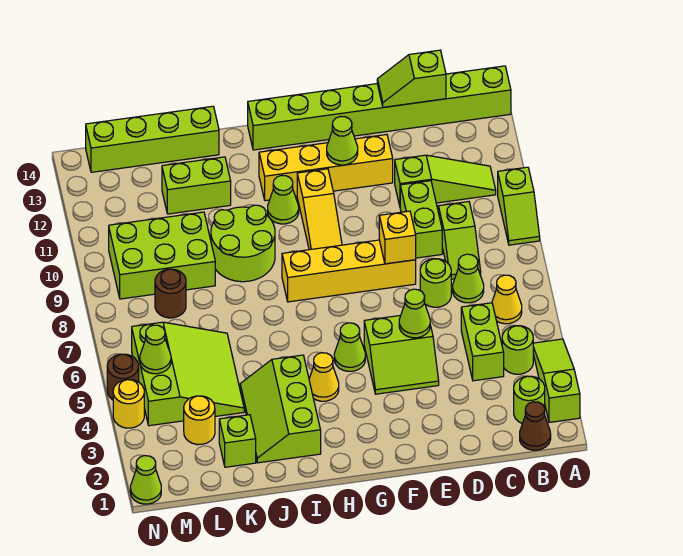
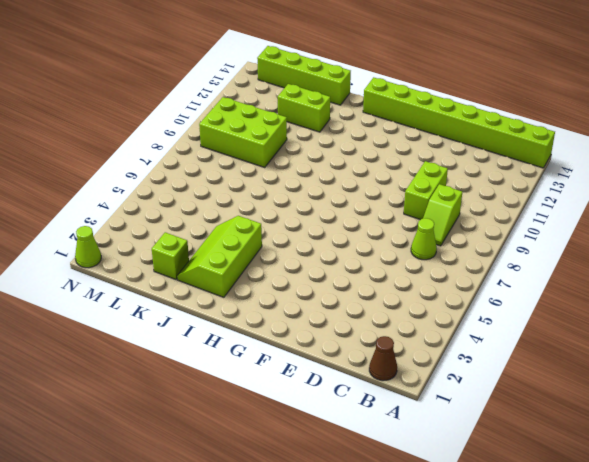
none -> lime slope A2:A4 level 1 top 2
none -> lime slope A9:A10 level 1 top 10
none -> lime round brick B2 level 1
none -> lime round brick B4 level 1

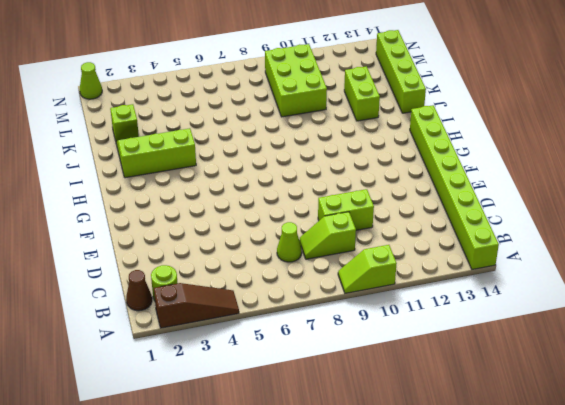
brown slope A2:A4 level 1 top 2 -> lime slope A2:A4 level 1 top 2
none -> lime round brick B4 level 1
none -> yellow cone B6 level 1
none -> lime slope B11:D11 level 1 top D
none -> lime brick C4:C5 level 1

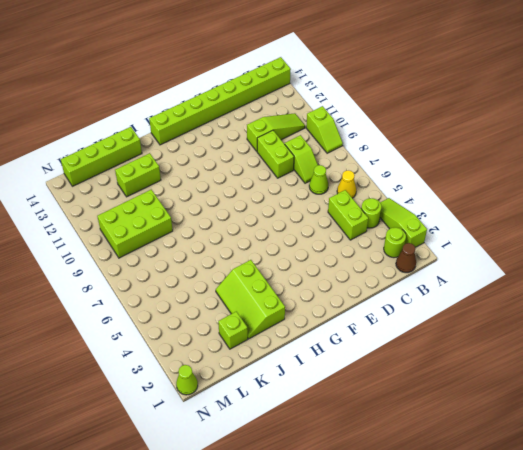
none -> lime round brick D7 level 1
none -> lime slope E4:F5 level 1 top 5
none -> yellow brick E8:H8 level 1
none -> yellow brick E12:H12 level 1

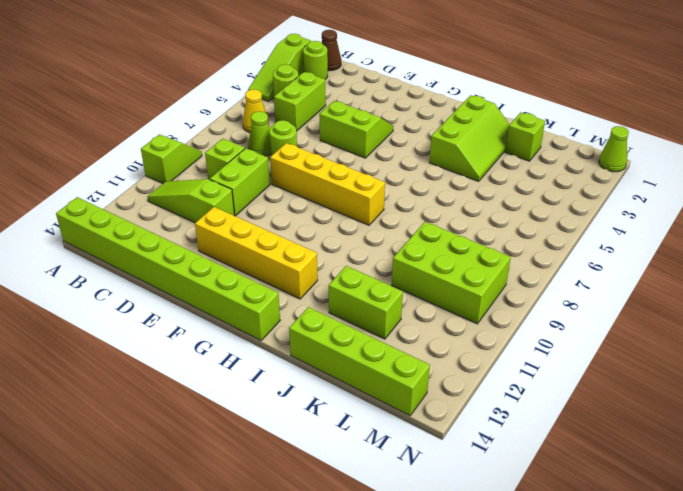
none -> lime cone G5 level 1
none -> yellow slope G9:G11 level 1 top 11
none -> yellow cone H4 level 1
none -> lime cone H11 level 1

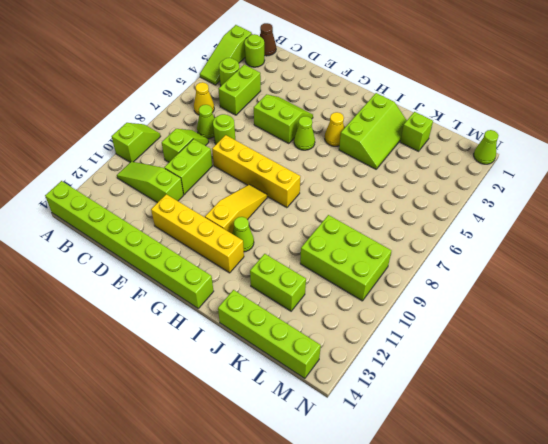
none -> lime round brick I9:J10 level 1
none -> lime slope K4:M6 level 1 top M
none -> yellow round brick L3 level 1
none -> brown round brick L8 level 1

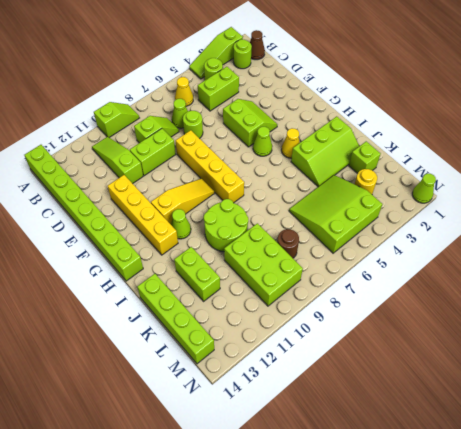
none -> yellow round brick N4 level 1
none -> brown round brick N5 level 1
none -> lime slope C14:D14 level 2 top C
none -> lime cone E5 level 2

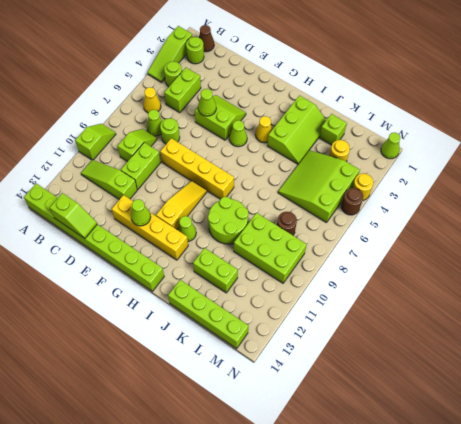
none -> yellow brick E8 level 2
none -> lime cone M5 level 2

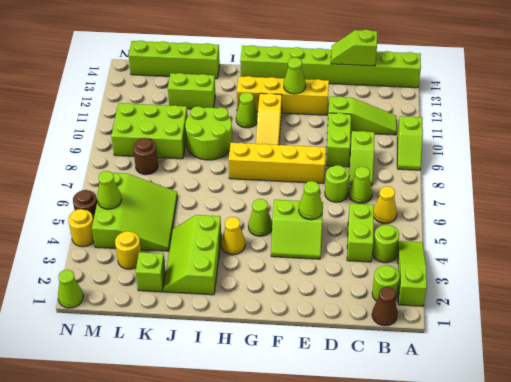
none -> yellow brick E8 level 2

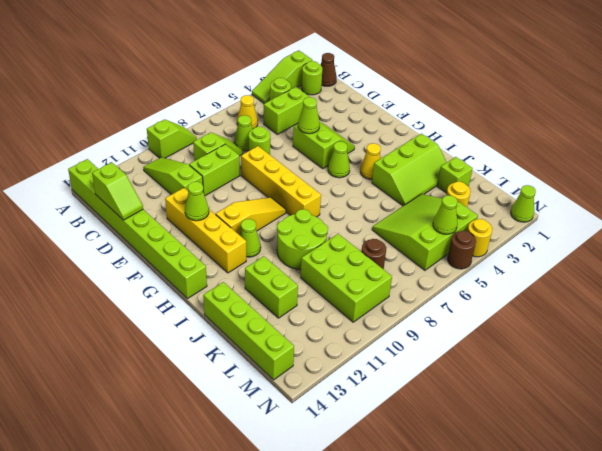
none -> yellow brick E8 level 2

